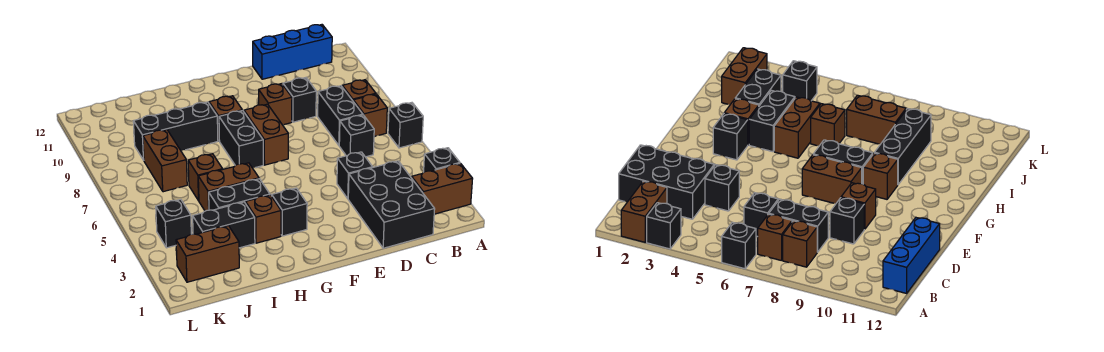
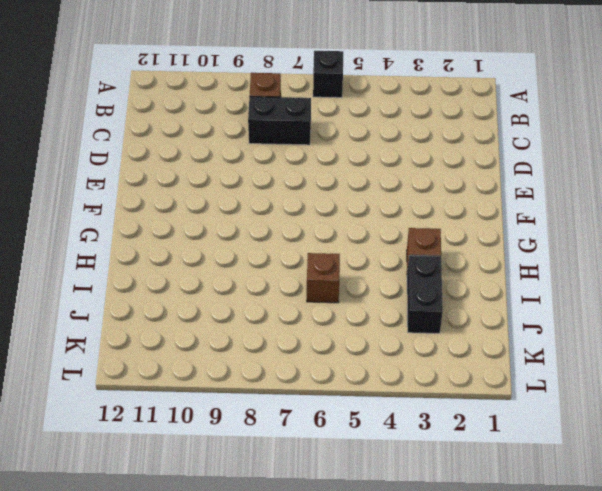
none -> brown brick A2:B2 level 1
none -> black brick A3 level 1
none -> brown brick B7 level 1

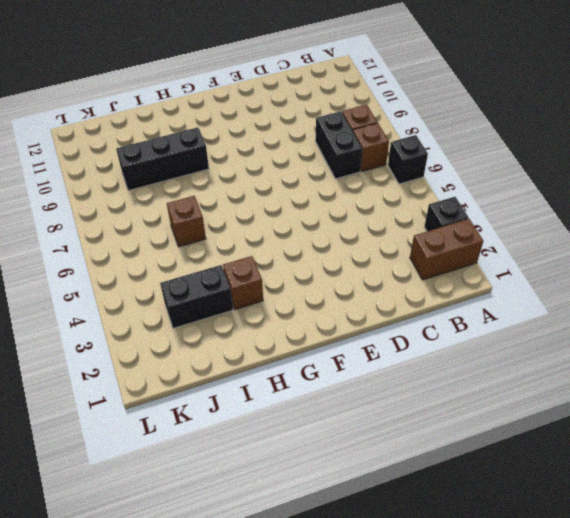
none -> blue brick B12:D12 level 1
none -> black brick C1:D3 level 1
none -> black brick C6 level 1

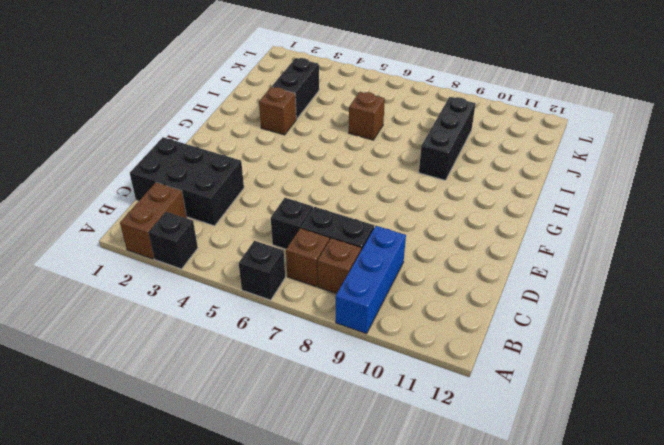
blue brick A9:C9 level 1 -> blue brick B12:D12 level 1
none -> black brick D4 level 1
none -> black brick D9 level 1
none -> brown brick E9 level 1

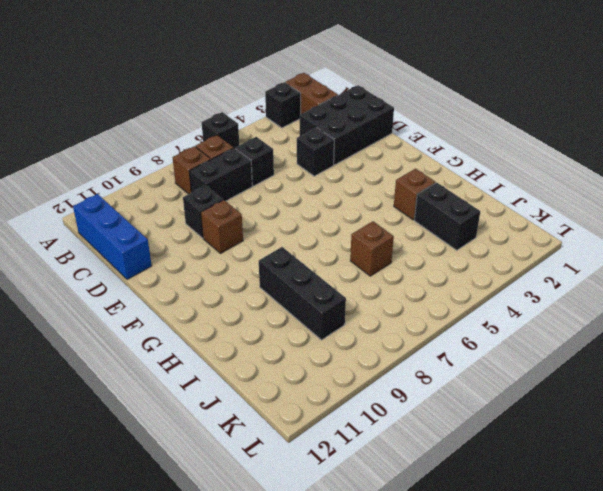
none -> brown brick F7:F8 level 1
none -> black brick G3 level 1
none -> black brick G7:G8 level 1

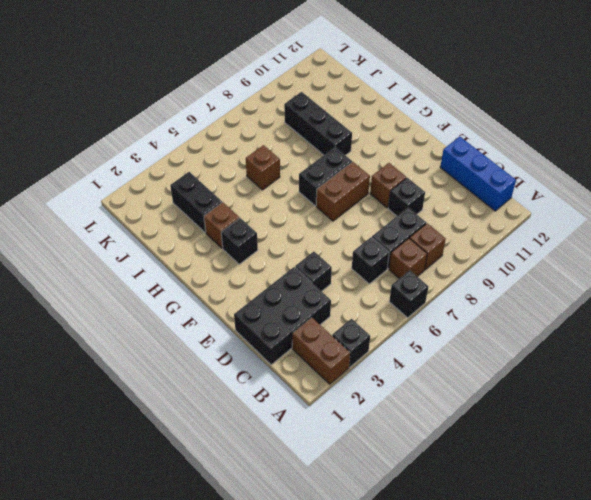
none -> brown brick G9 level 1
none -> black brick H4:I4 level 1
none -> brown brick H5:I5 level 1

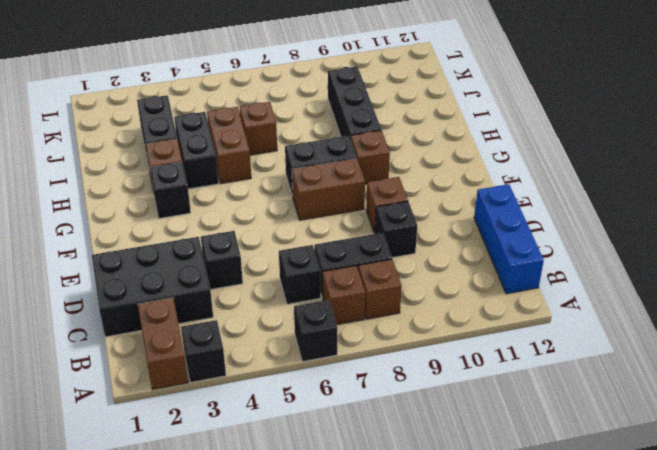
none -> brown brick J2:K2 level 1
none -> brown brick J7:J8 level 1
none -> black brick K4 level 1

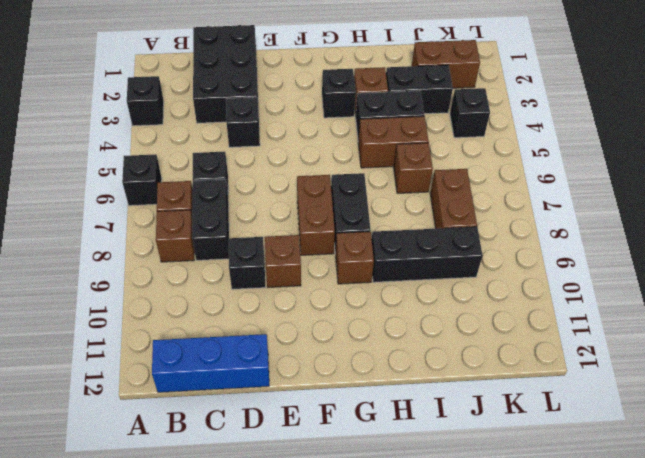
none -> brown brick A2:B2 level 1

